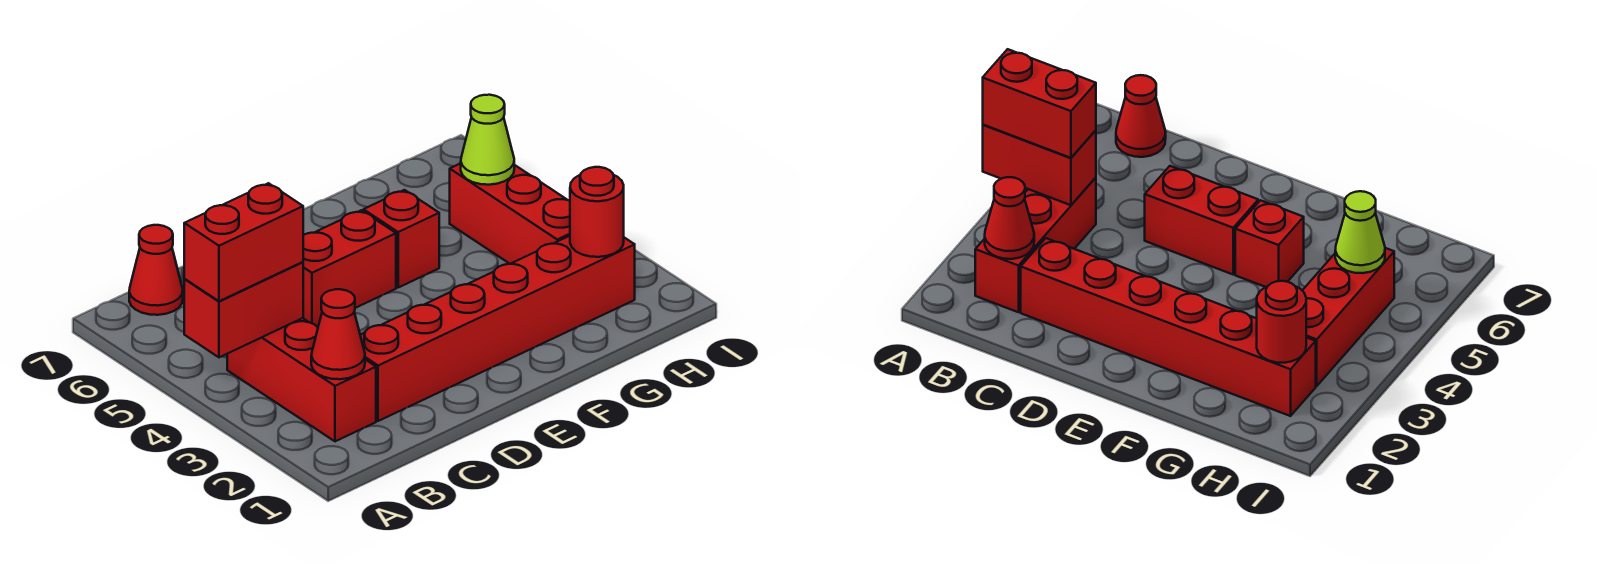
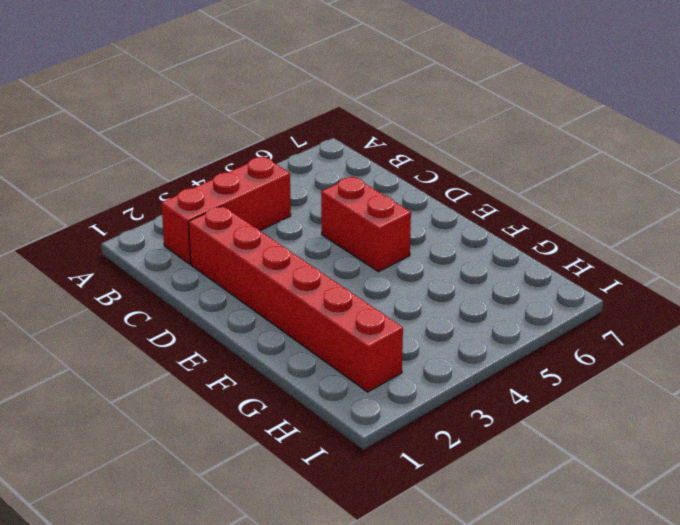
none -> red cone B7 level 1
none -> red brick F5 level 1

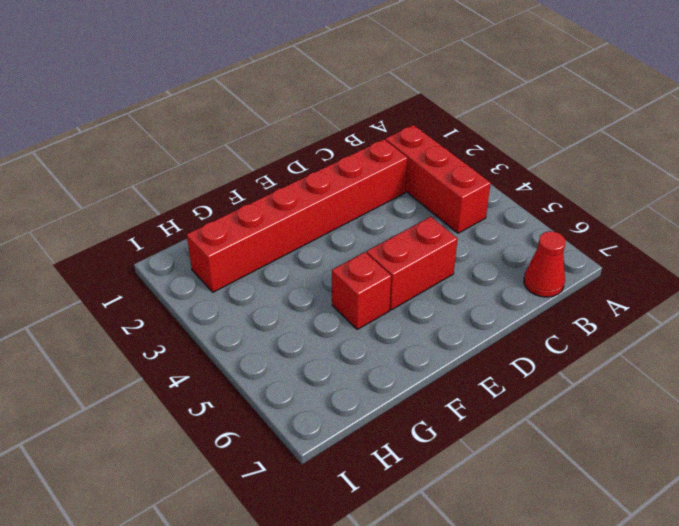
none -> red brick H3:H5 level 1
none -> red brick A4:B4 level 2

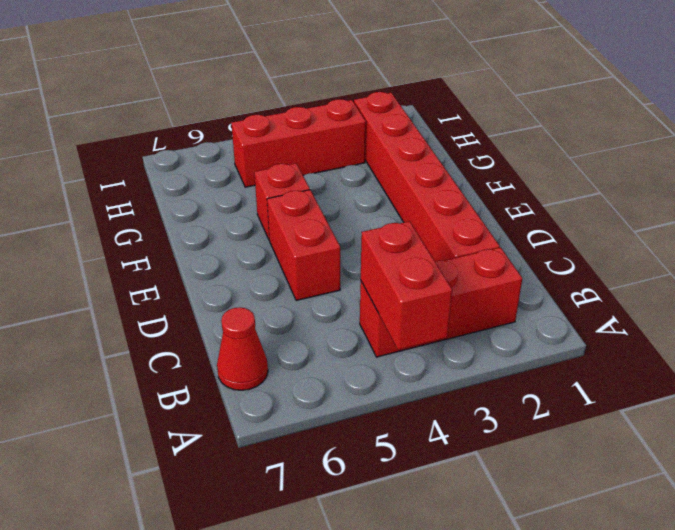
none -> red cone B2 level 2
none -> red round brick H2 level 2

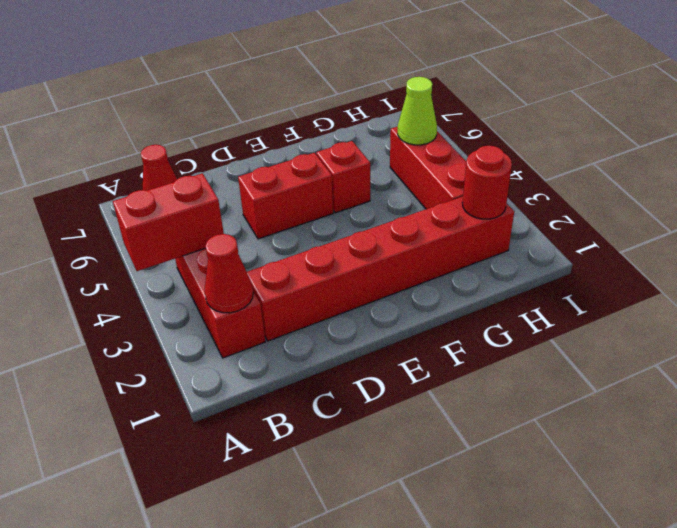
none -> red brick A4:B4 level 3

